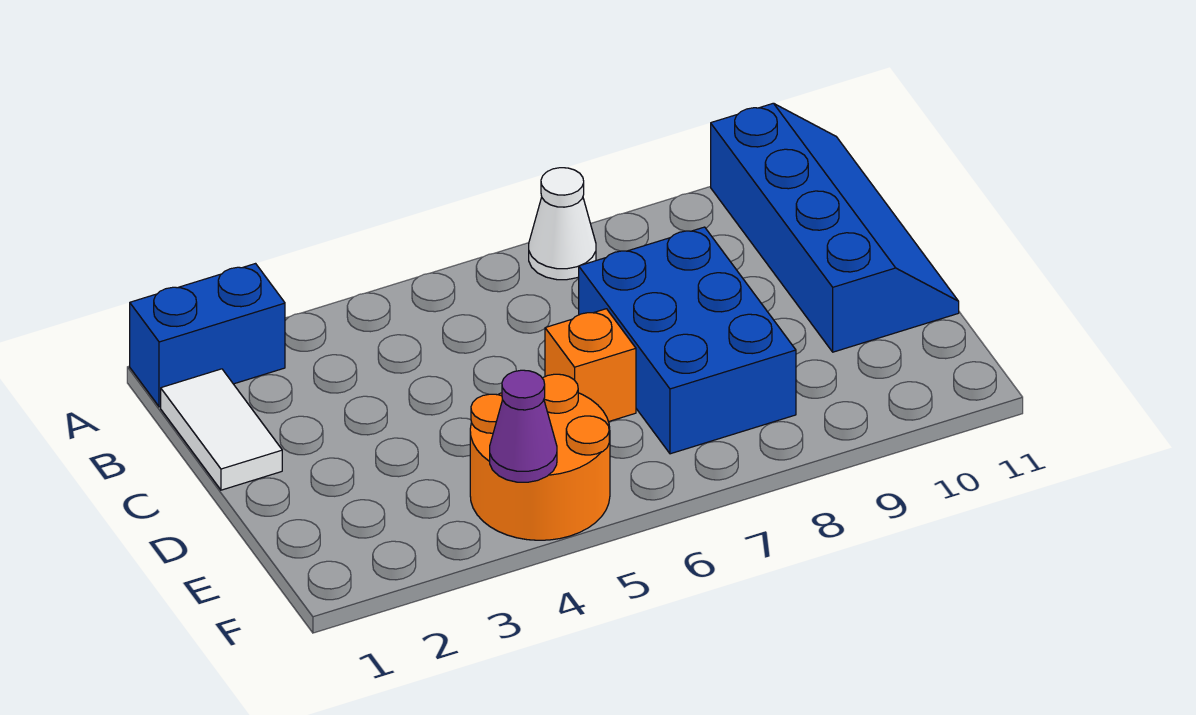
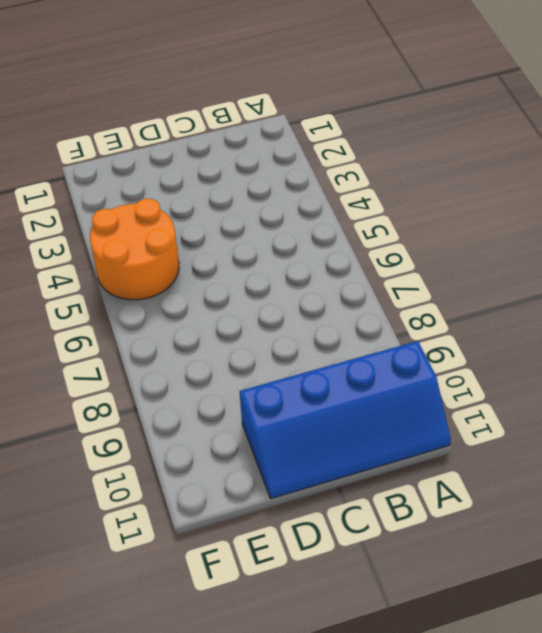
none -> blue brick A1:A2 level 1
none -> white cone A7 level 1

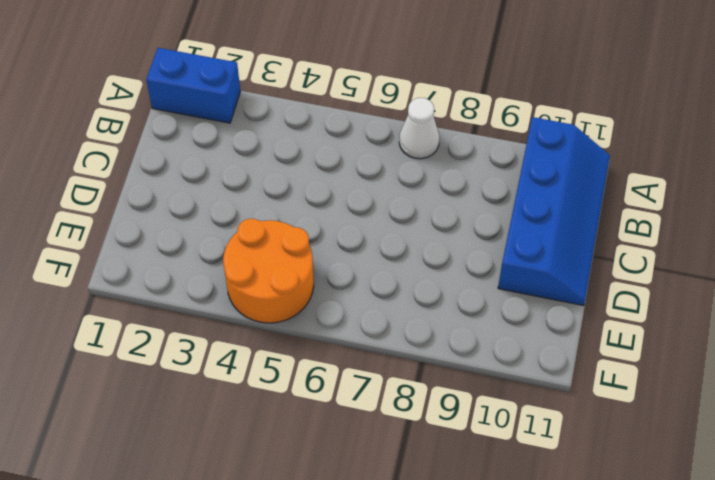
none -> white tile B1:C1 level 1
none -> blue brick C7:E8 level 1

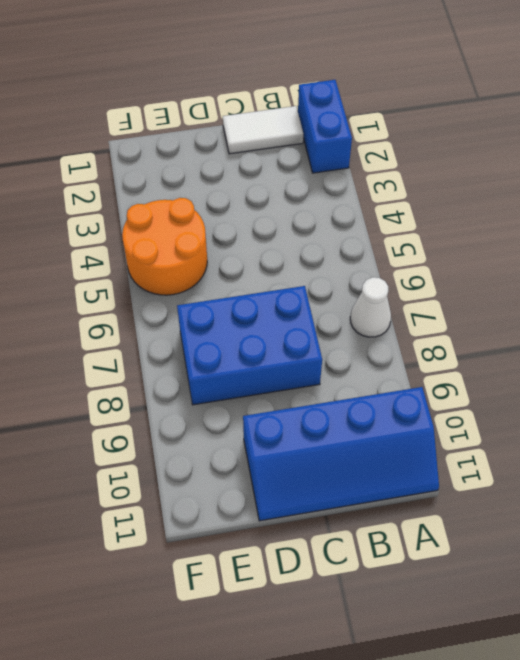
none -> orange brick D6 level 1
none -> purple cone F4 level 2

